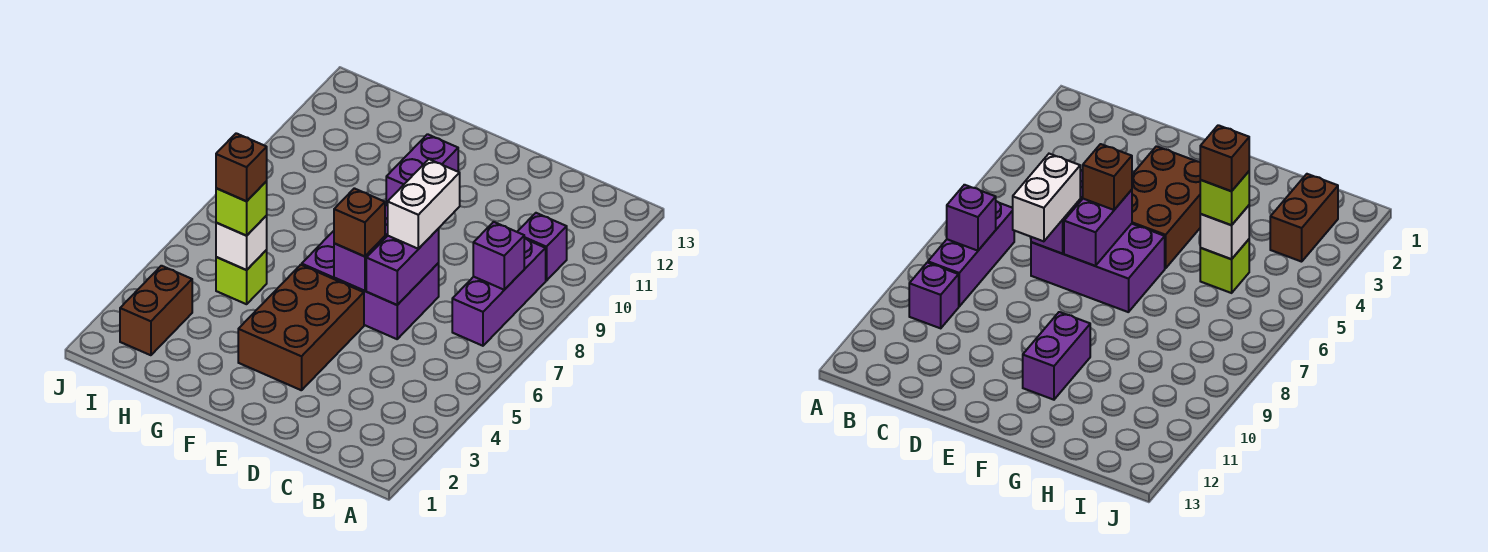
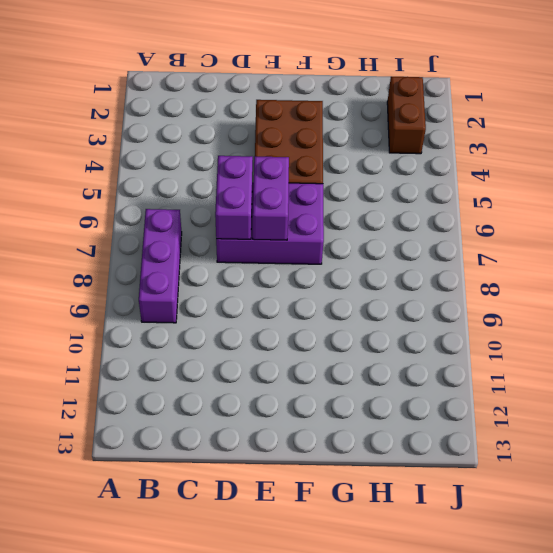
none -> purple brick B10 level 1
none -> purple brick F10:F11 level 1
none -> lime brick H5 level 1

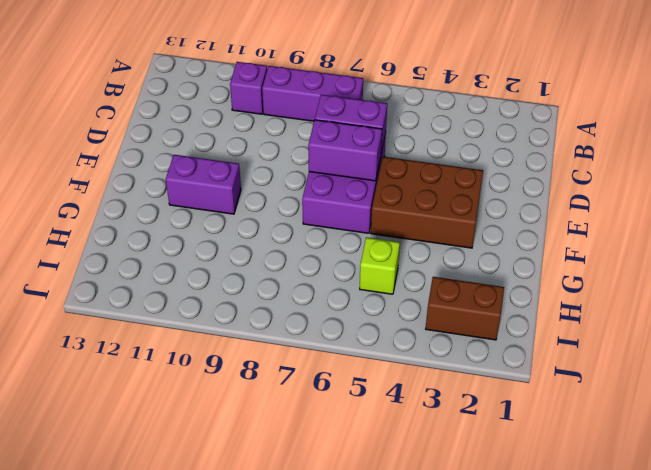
none -> purple brick B8 level 2
none -> white brick H5 level 2
none -> white brick D7:D8 level 3

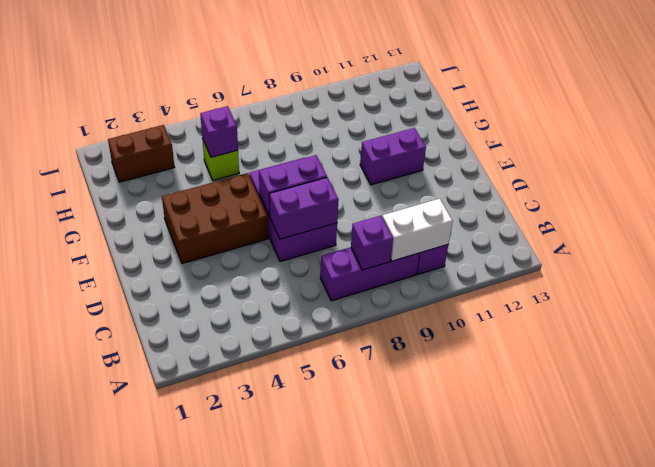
white brick B9:B10 level 2 -> white brick D7:D8 level 3
purple brick H5 level 2 -> white brick H5 level 2
none -> brown brick E6 level 3
none -> lime brick H5 level 3
none -> brown brick H5 level 4

